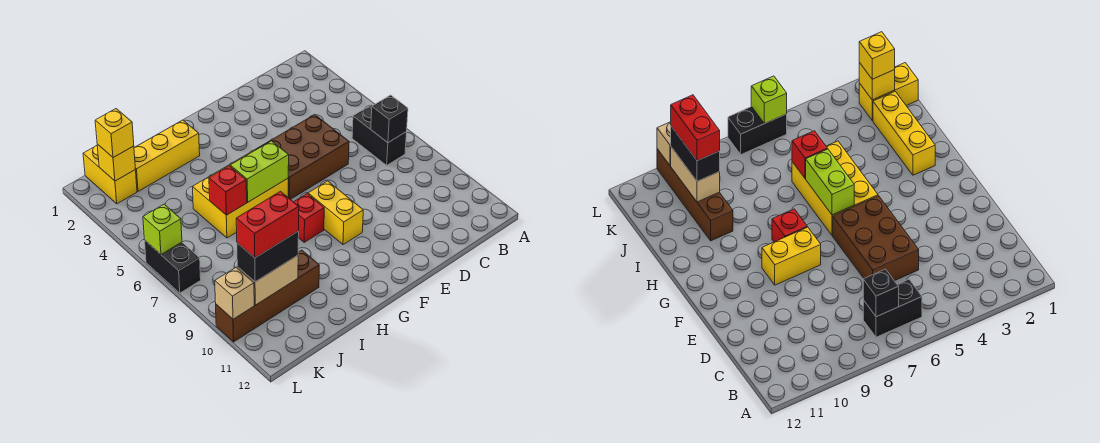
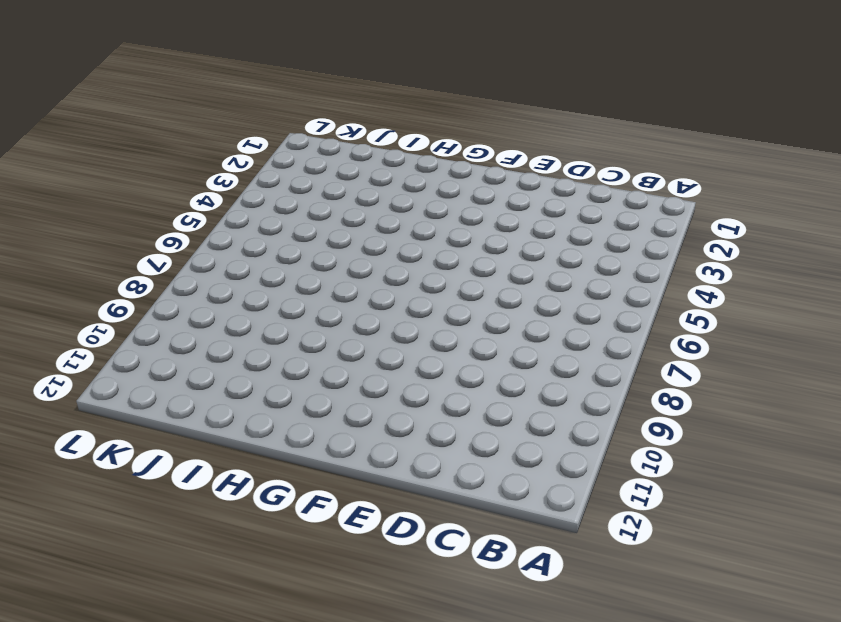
none -> black brick B6:B7 level 1
none -> brown brick D5:F6 level 1
none -> yellow brick F8:F9 level 1

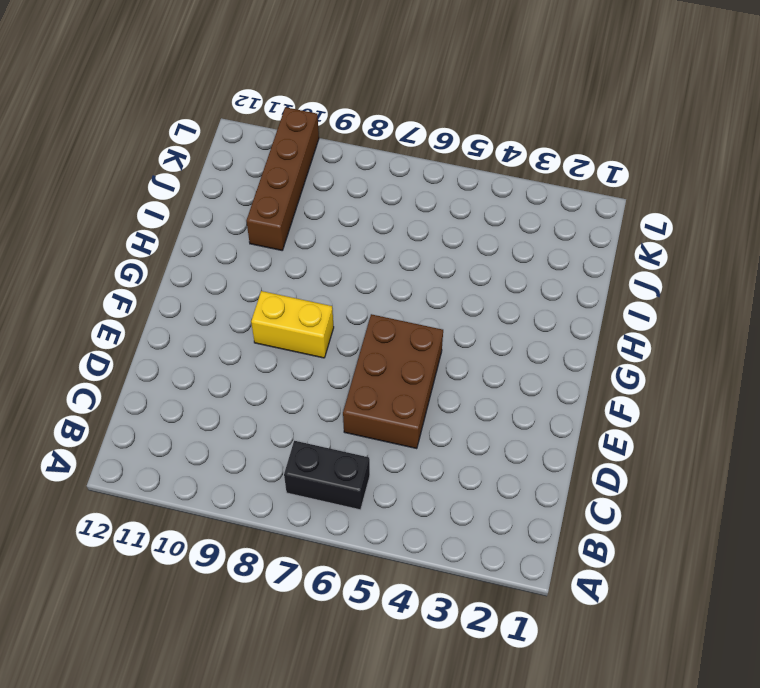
none -> yellow brick G5:I6 level 1
none -> red brick G8 level 1
none -> yellow brick H2:J2 level 1

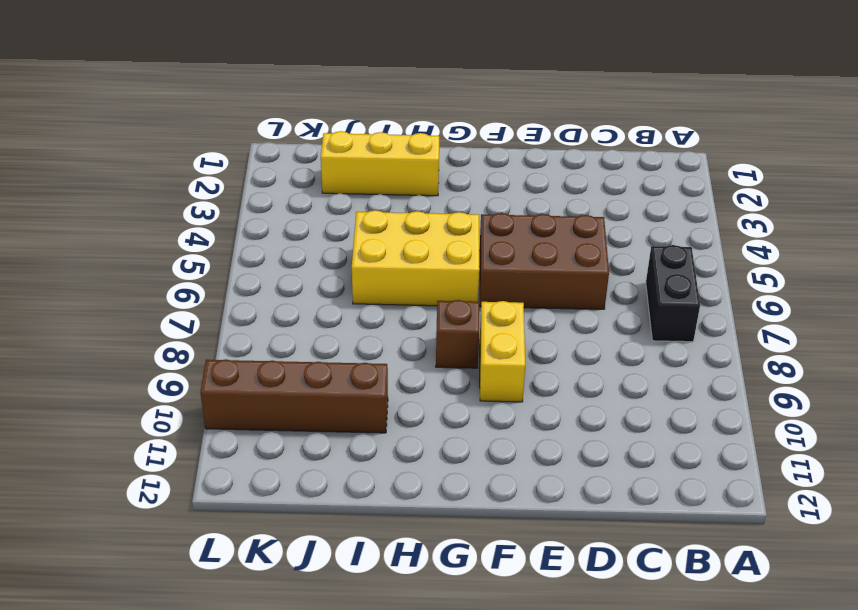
brown brick G8 level 1 -> red brick G8 level 1
none -> yellow brick K1:K2 level 1
none -> black brick L6:L7 level 1
none -> black brick B7 level 2

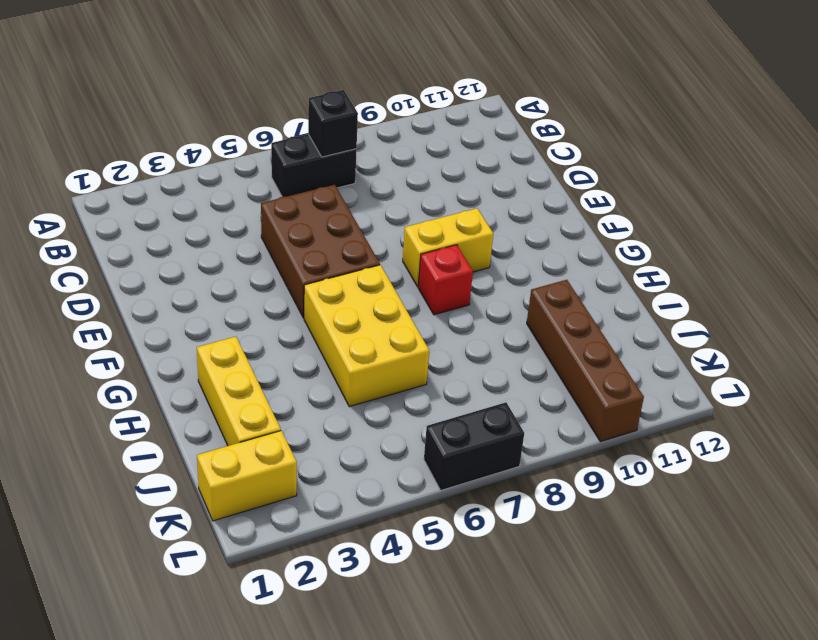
none -> lime brick G6:H6 level 2
none -> red brick I6 level 2
none -> tan brick J10:K10 level 2

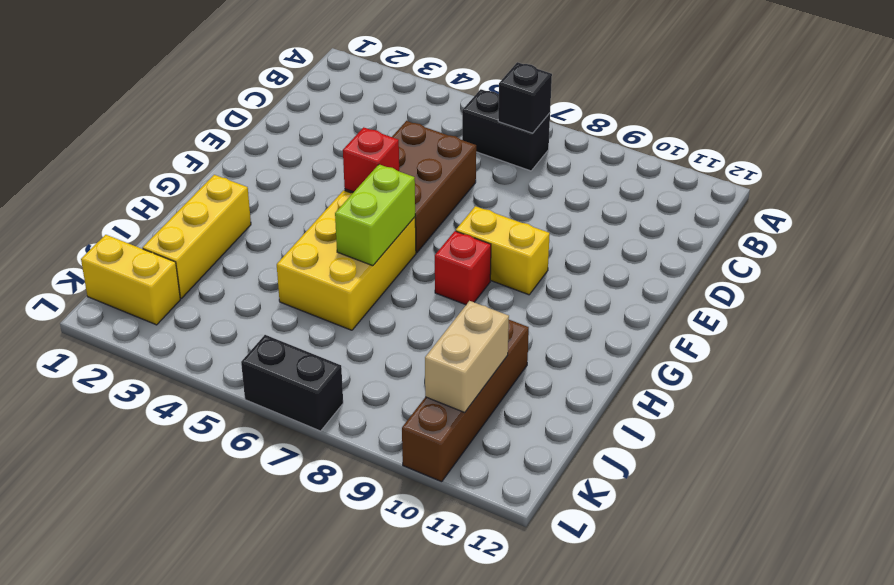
red brick F5 level 2 -> red brick I6 level 2
none -> yellow brick K2 level 2
none -> lime brick L6 level 2
none -> tan brick L10 level 2

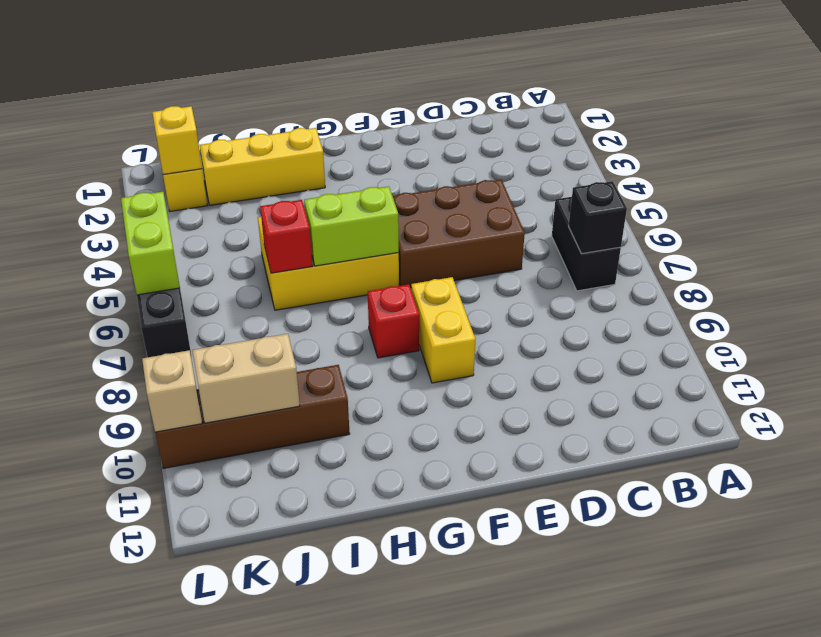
lime brick L5:L6 level 2 -> lime brick L6 level 2
none -> black brick J10:K10 level 3
none -> yellow brick K2 level 3
none -> red brick J10:K10 level 4

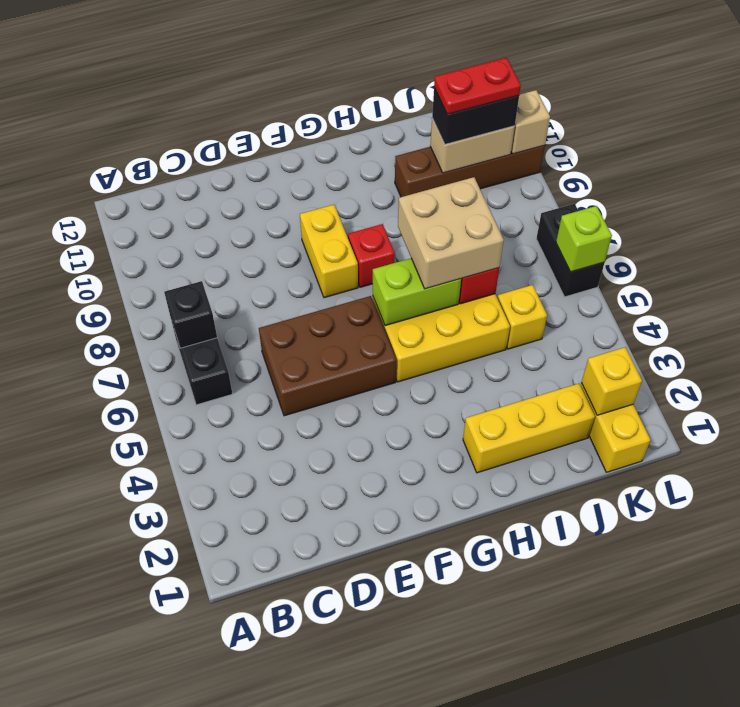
tan brick H6:I7 level 3 -> none
yellow brick J5 level 1 -> yellow brick K2 level 3
red plate J10:K10 level 4 -> red brick J10:K10 level 4

